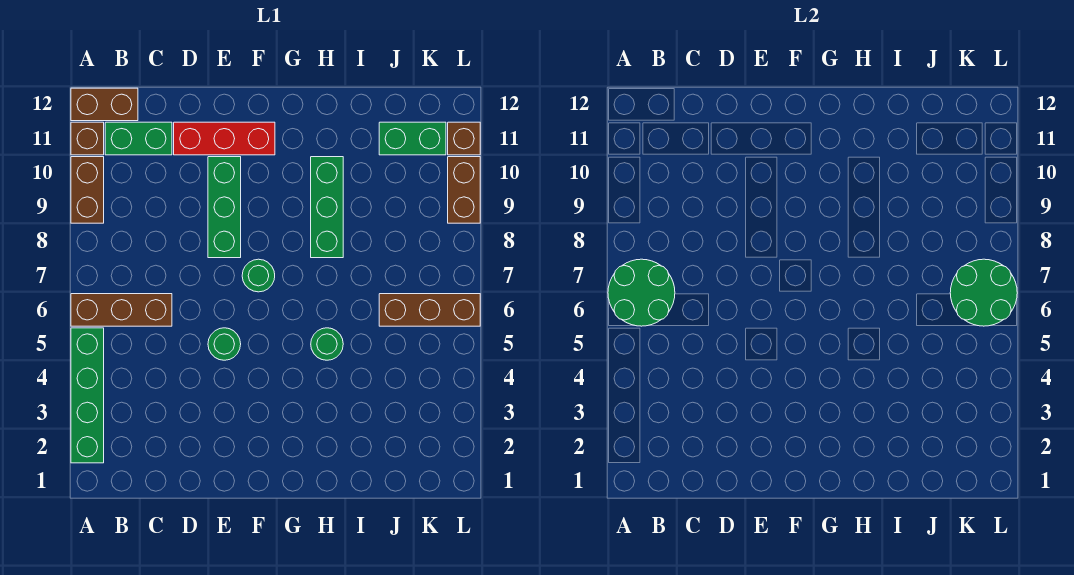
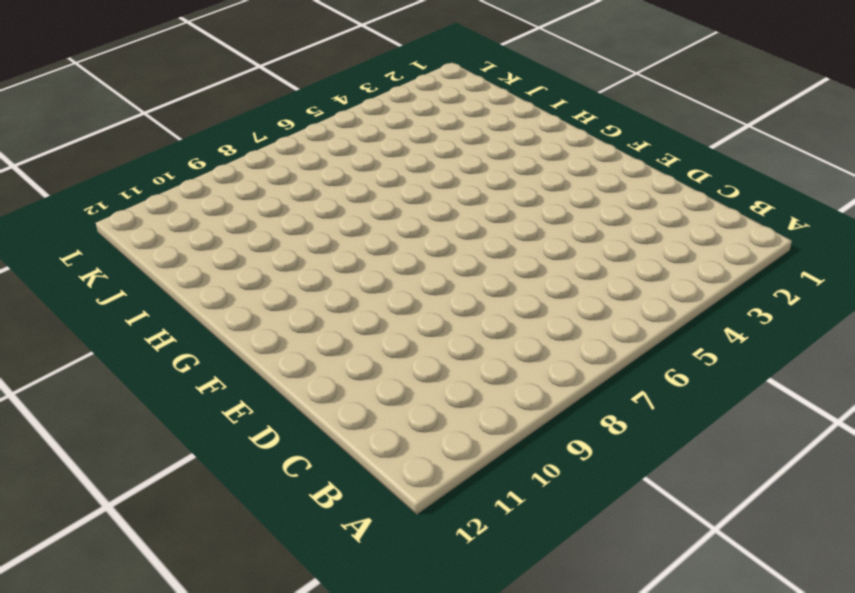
none -> green brick A2:A5 level 1
none -> brown brick A6:C6 level 1
none -> brown brick A9:A10 level 1

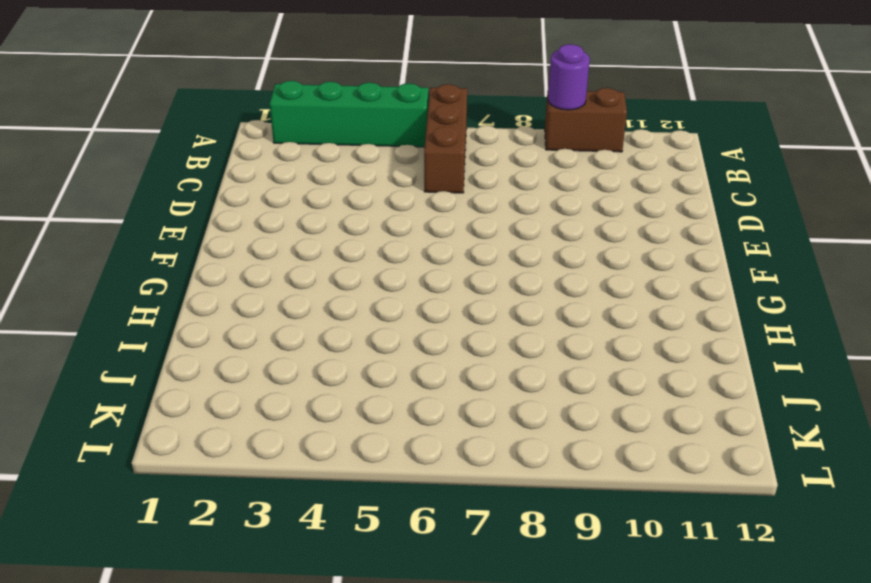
purple round brick A9 level 2 -> none
none -> brown brick A11 level 1
none -> brown brick A12:B12 level 1
none -> green brick B11:C11 level 1

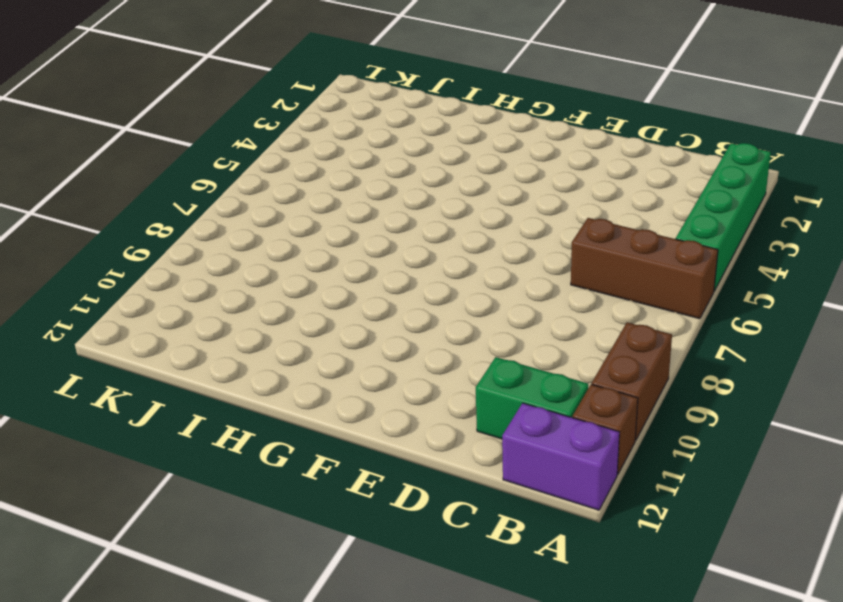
purple brick A12:B12 level 1 -> brown brick A12:B12 level 1
none -> red brick D11:F11 level 1
none -> green round brick E5 level 1
none -> green brick E8:E10 level 1

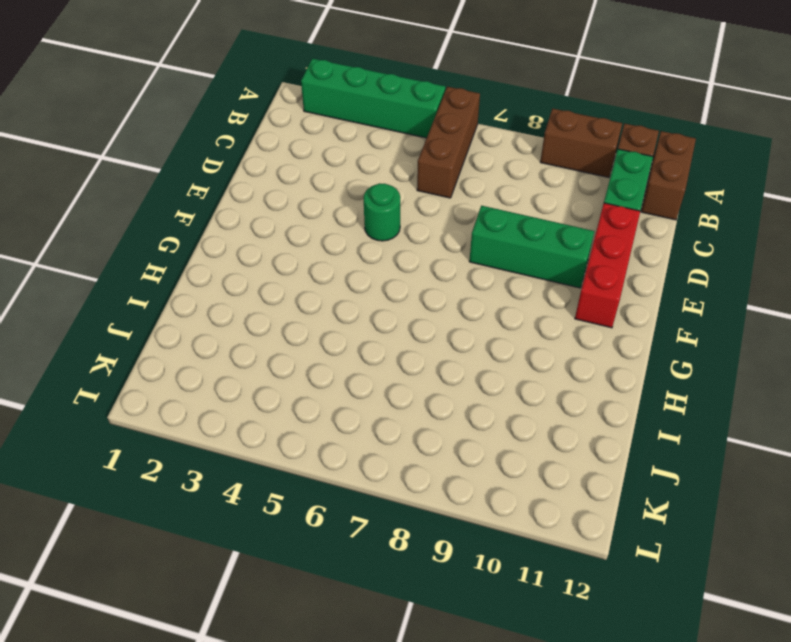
none -> green round brick F7 level 1
none -> green round brick H5 level 1
none -> green brick H8:H10 level 1

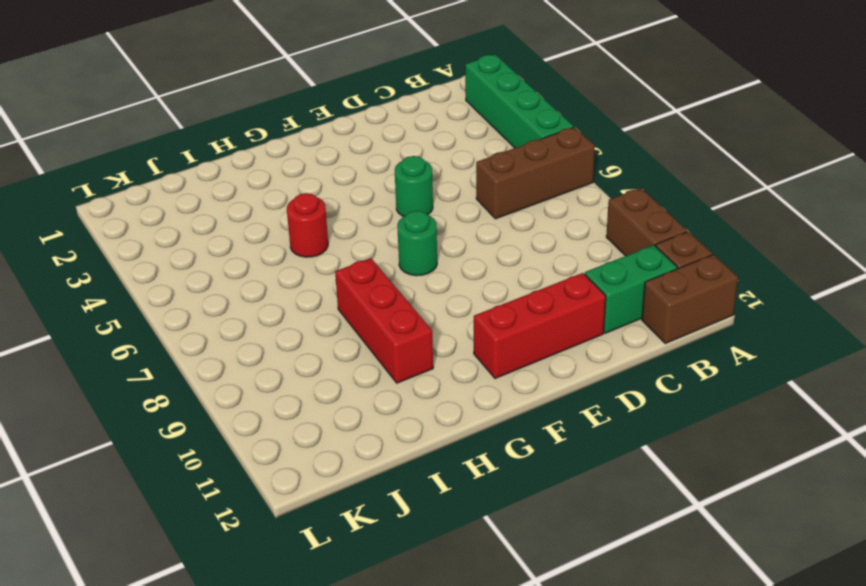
red round brick H5 level 1 -> green round brick H5 level 1
red brick H8:H10 level 1 -> green brick H8:H10 level 1
none -> green brick E8:E10 level 1
none -> brown brick J6:L6 level 1
none -> green brick J11:K11 level 1

